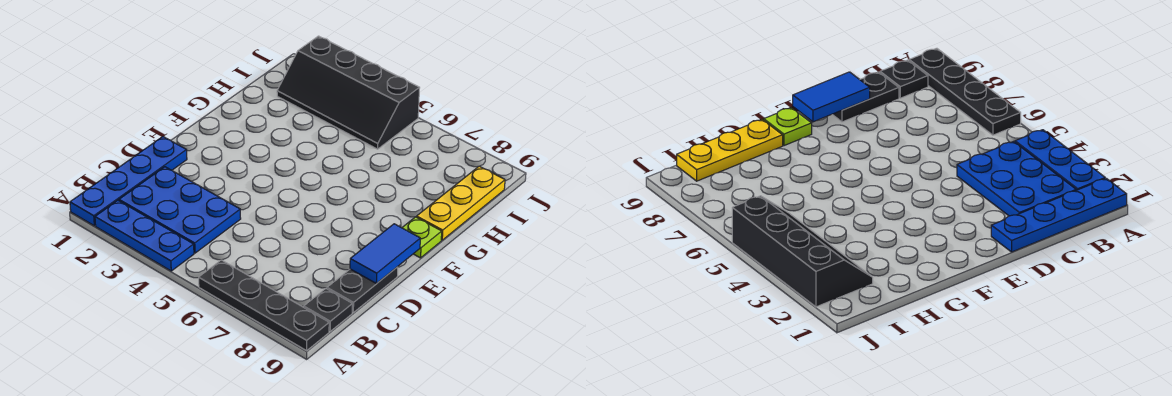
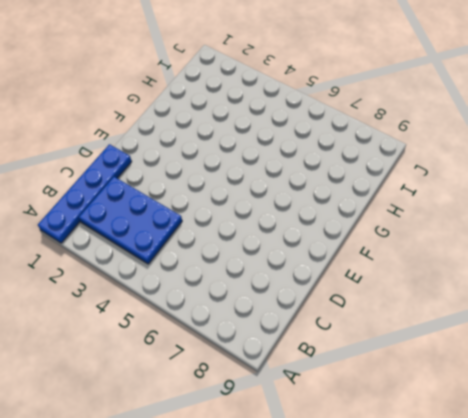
none -> blue plate A2:A4 level 1
none -> black plate A6:A9 level 1

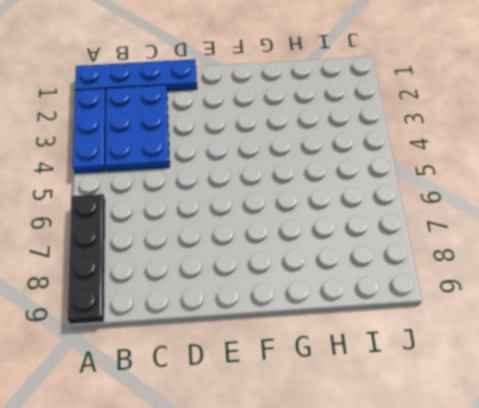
none -> black plate B9 level 1
none -> black plate C9:D9 level 1

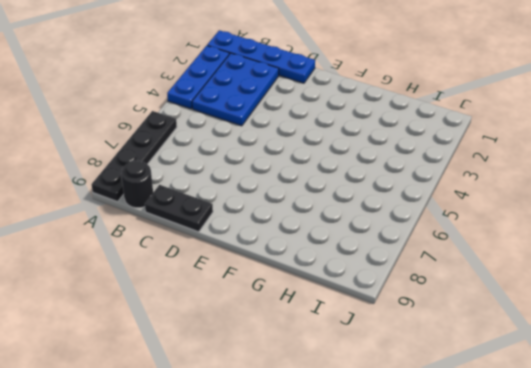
black round brick B9 level 1 -> black plate B9 level 1
none -> lime plate F9 level 1
none -> yellow plate G9:I9 level 1

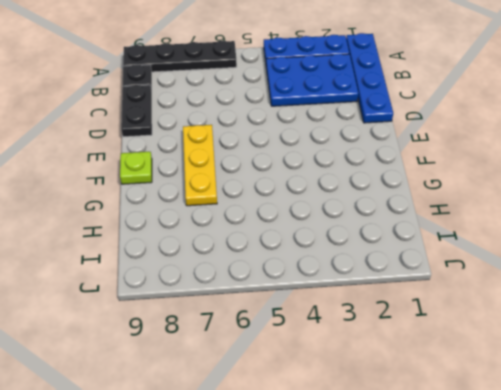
yellow plate E7:G7 level 1 -> yellow plate G9:I9 level 1
none -> black slope I2:J5 level 1 top J
none -> blue tile D9:E9 level 2

